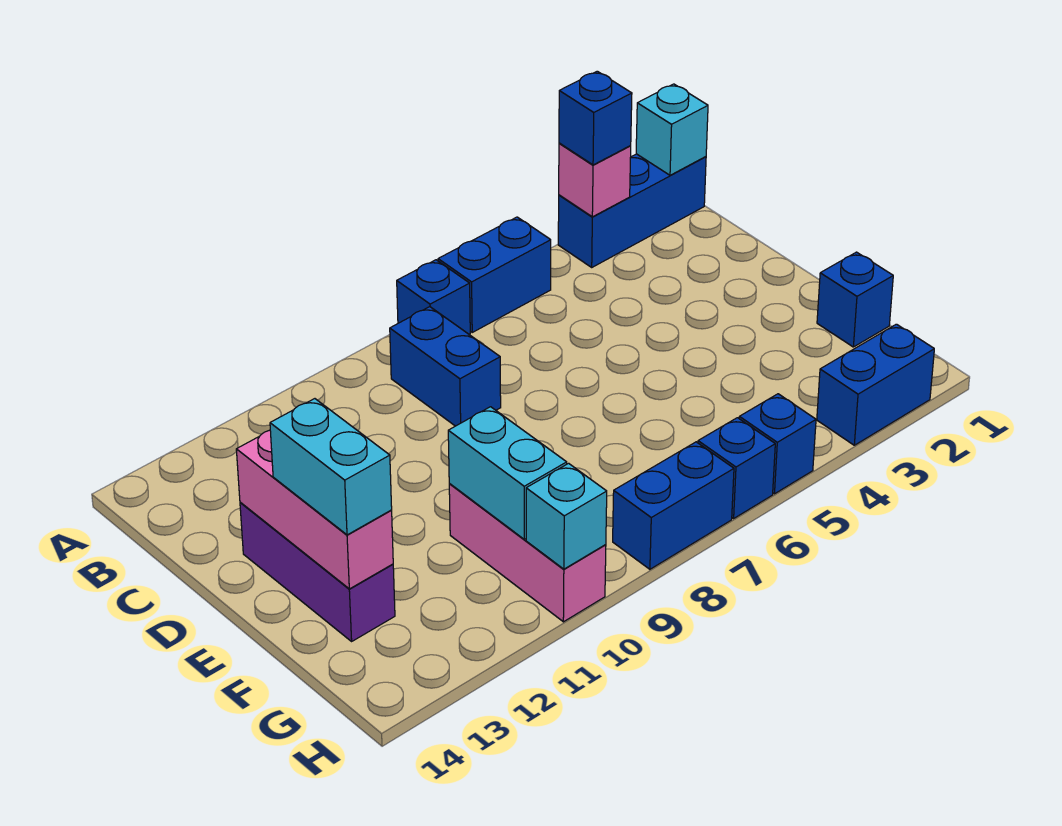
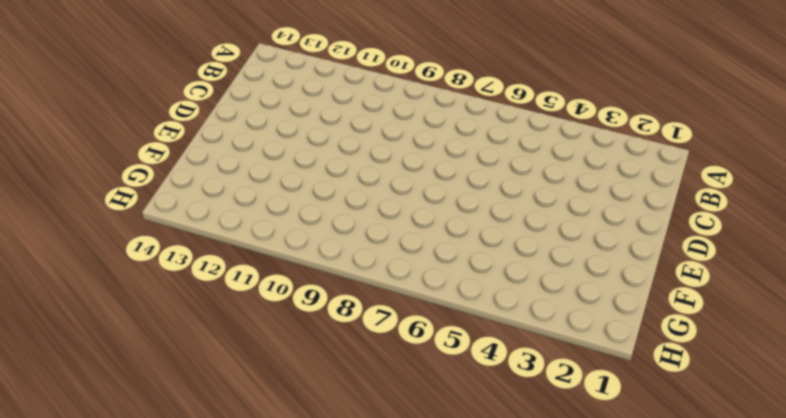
none -> blue brick A1:A3 level 1
none -> blue brick A5:A6 level 1
none -> blue brick A7 level 1

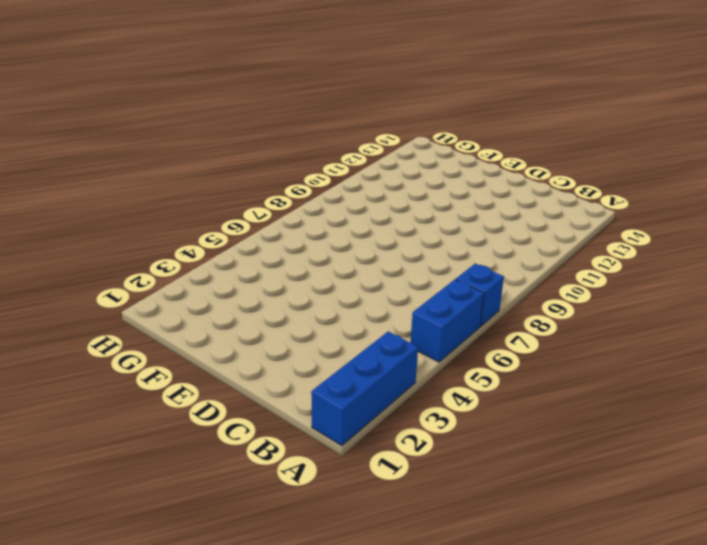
none -> blue brick B8:C8 level 1
none -> purple brick D13:F13 level 1
none -> blue brick F1 level 1

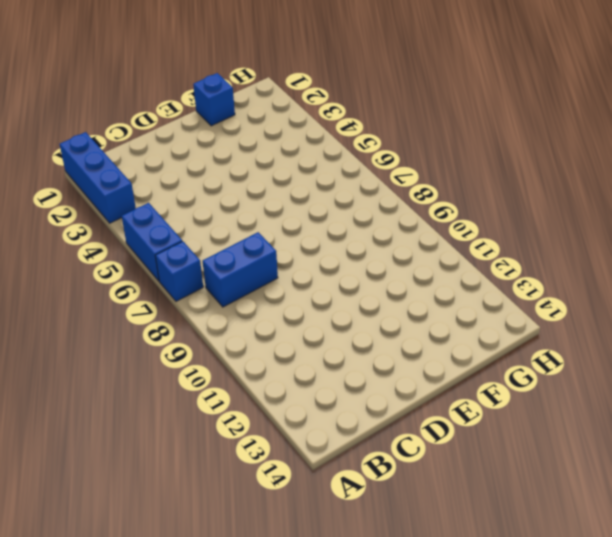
none -> purple brick D13:F13 level 1
none -> pink brick F10:H10 level 1
none -> blue brick H2:H3 level 1

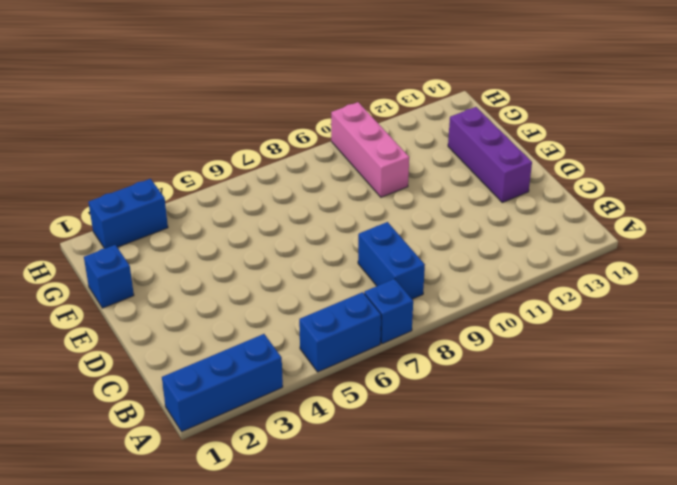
none -> blue brick H5 level 1
none -> blue brick H6 level 1
none -> blue brick H7:H8 level 1

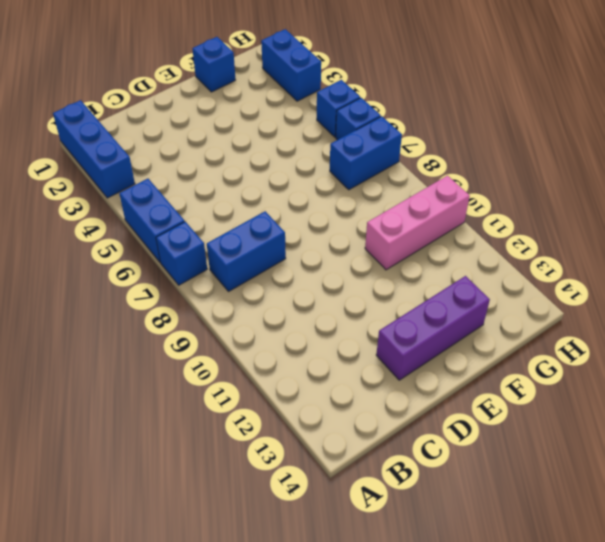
blue brick G7:H7 level 1 -> blue brick H7:H8 level 1
none -> cyan brick A1 level 2
none -> pink brick A3 level 2
none -> pink brick D13:F13 level 2

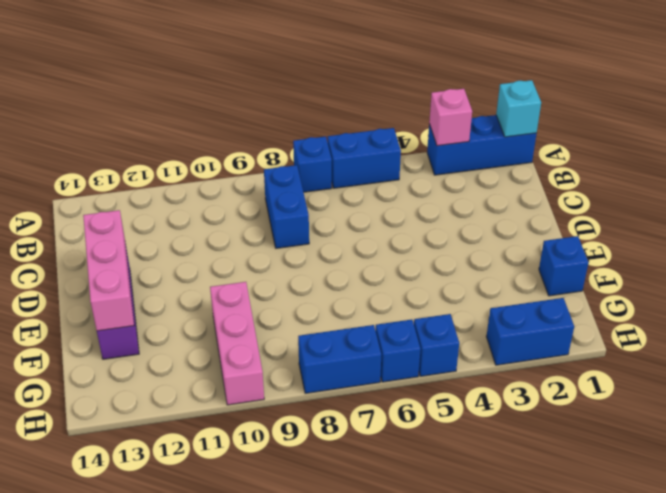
none -> cyan brick F10:G10 level 2
none -> cyan brick H10 level 2
none -> blue brick A3 level 3

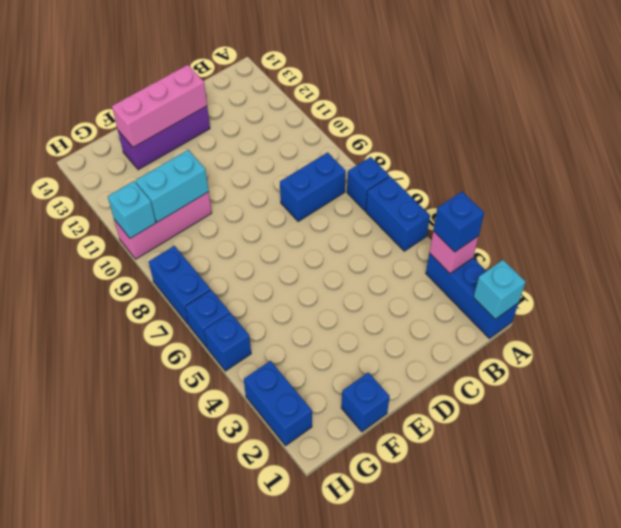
none -> cyan brick E13:F13 level 3

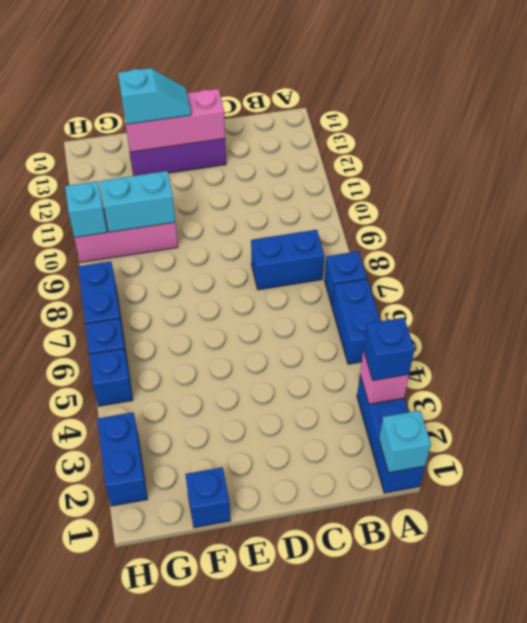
cyan slope E13:F13 level 3 top F -> cyan brick E13:F13 level 3

